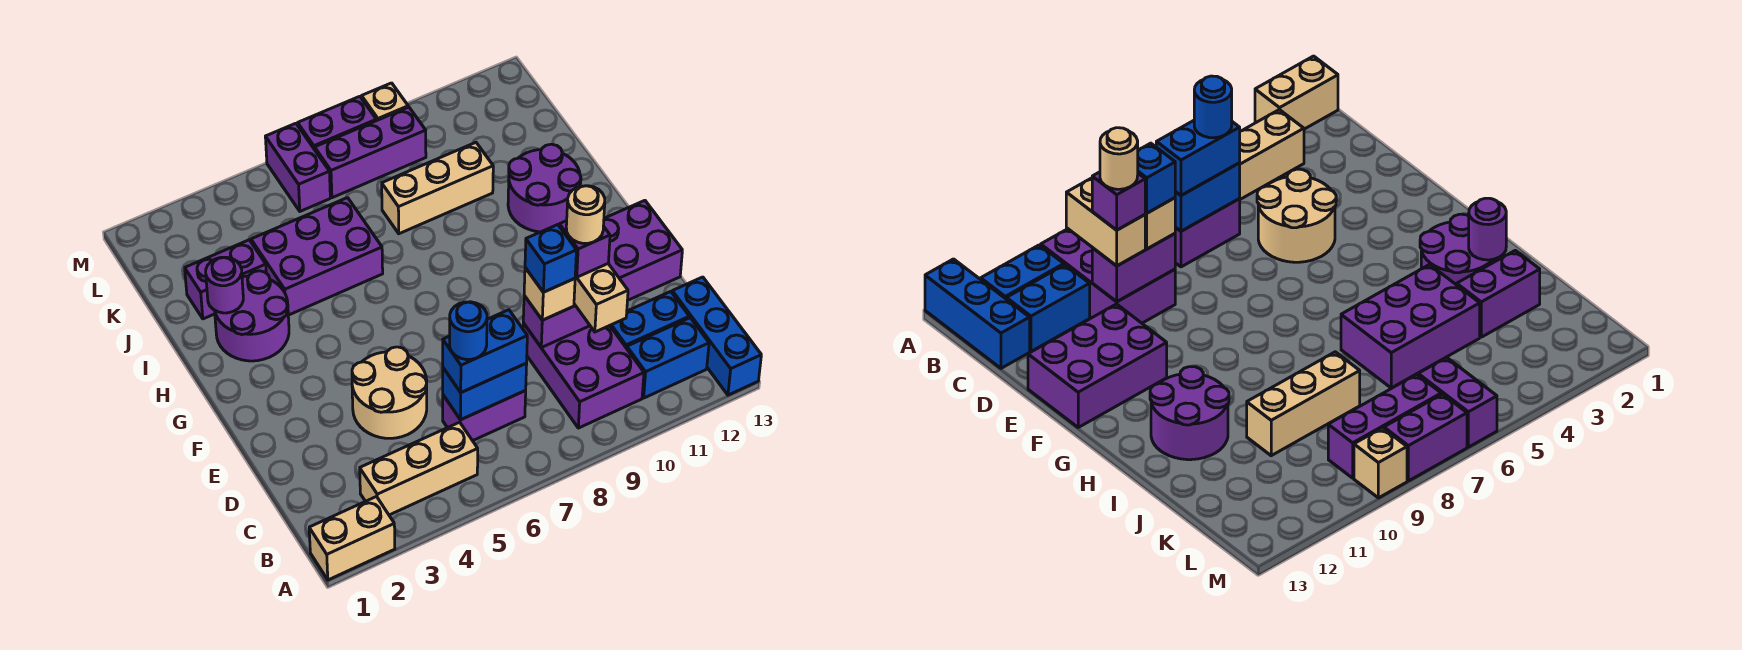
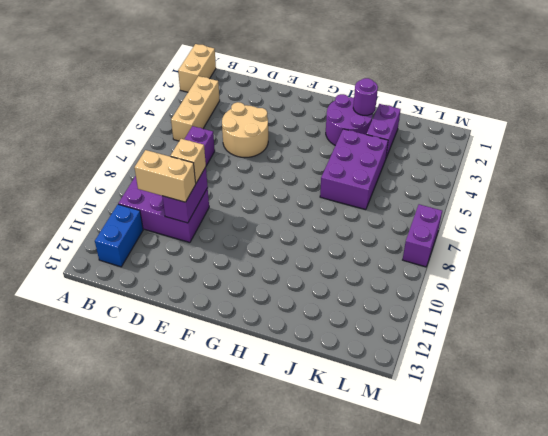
none -> blue brick A13:C13 level 1
none -> blue brick C11:C12 level 1
none -> purple brick E11:F13 level 1

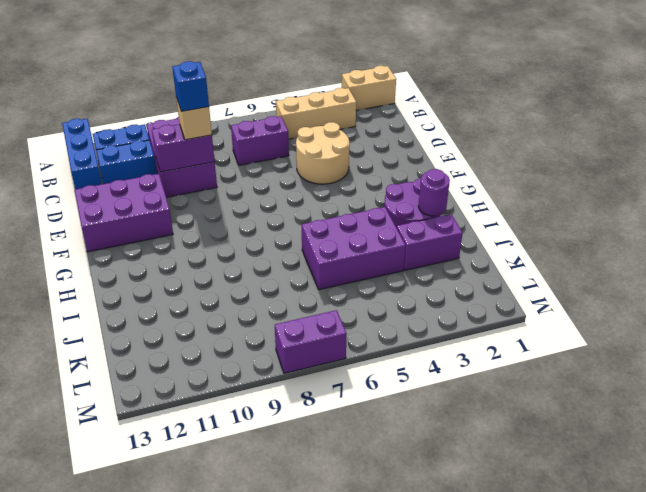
none -> purple round brick H11:I12 level 1
none -> tan brick J8:J10 level 1
none -> purple brick L6:M6 level 1

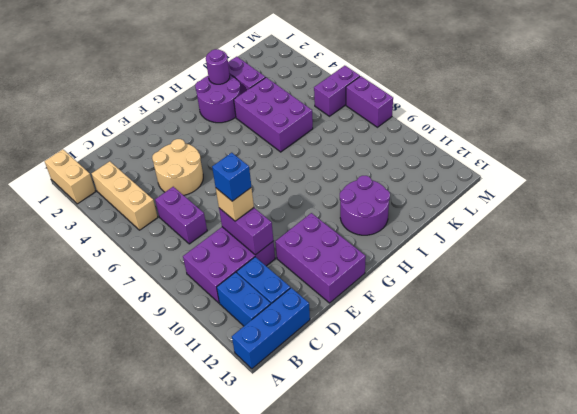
none -> tan brick J8:J10 level 1
none -> purple brick L7:L9 level 1
none -> tan brick M9 level 1

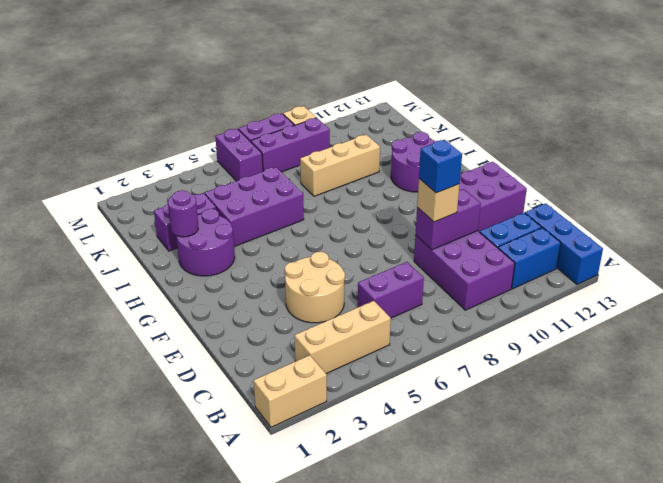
none -> blue brick C6:C7 level 2
none -> blue brick C6:C7 level 3
none -> tan brick C10:D10 level 3

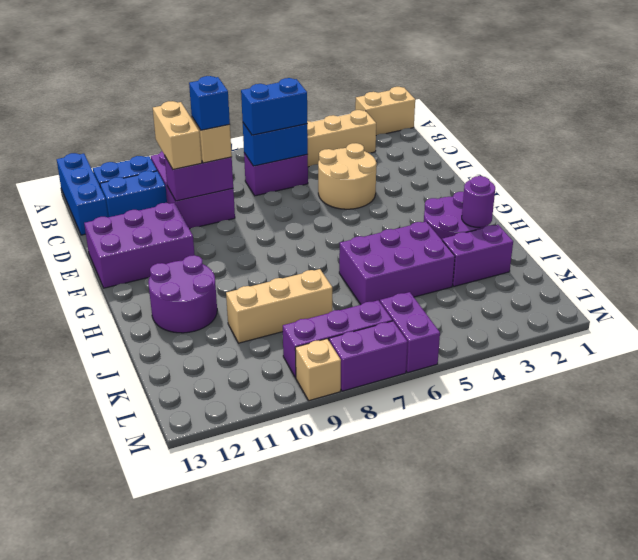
none -> blue round brick C6 level 4
none -> purple brick D10 level 4
none -> tan round brick D10 level 5

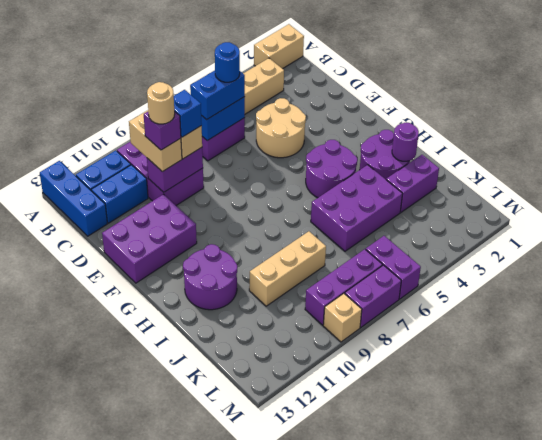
purple round brick G4:H5 level 1 -> none

